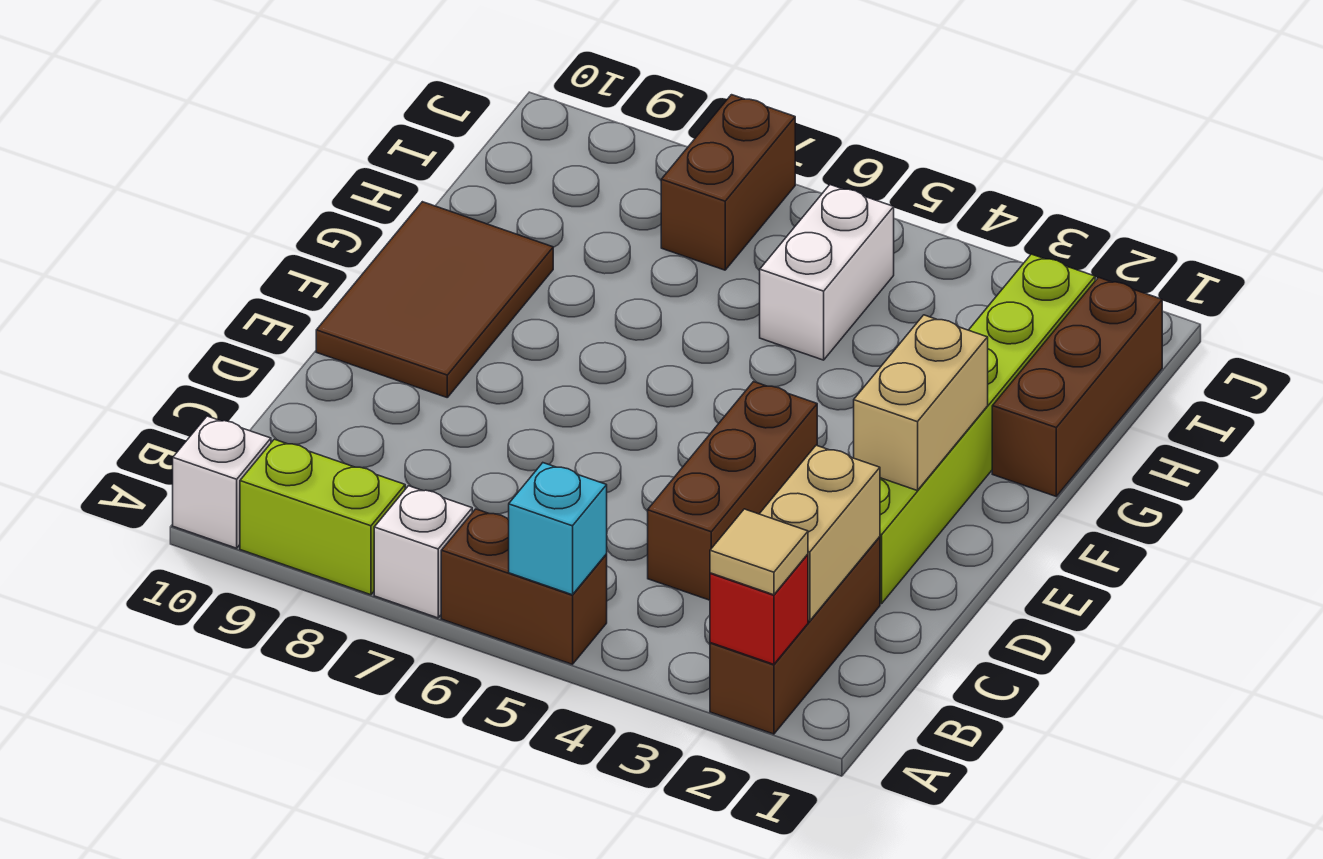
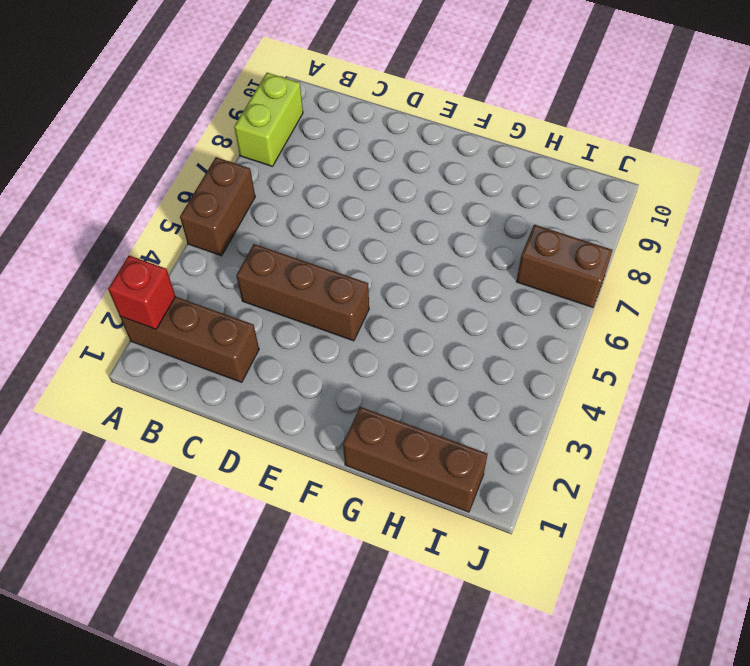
none -> white brick A7 level 1
none -> white brick A10 level 1
none -> lime brick D2:I2 level 1

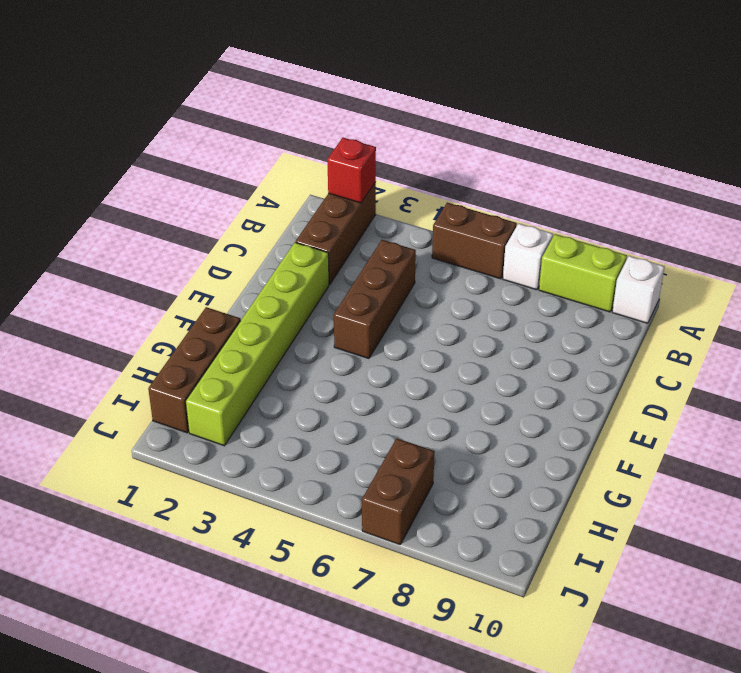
none -> brown tile E9:G10 level 1
none -> white brick H5:I5 level 1
none -> cyan brick A5 level 2

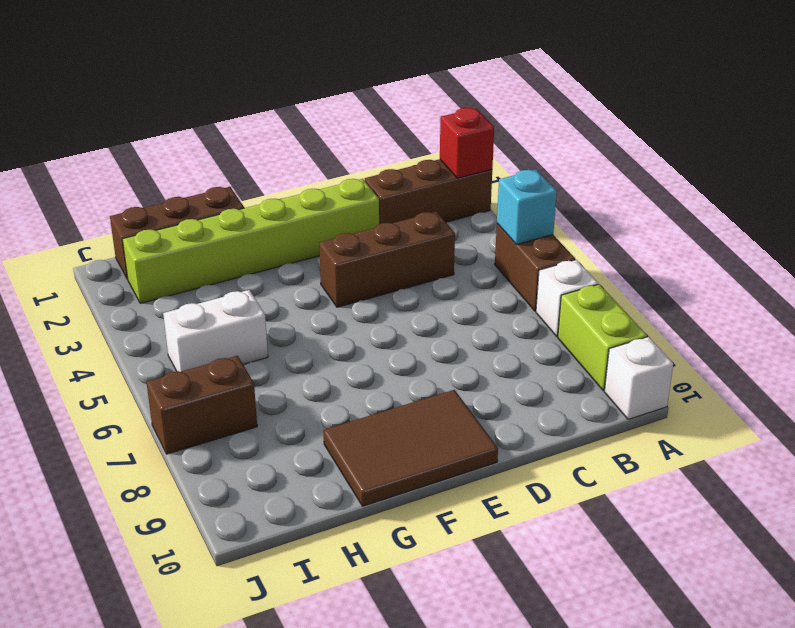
none -> tan brick B2:C2 level 2
none -> tan brick E2:F2 level 2
none -> tan tile A2 level 3

